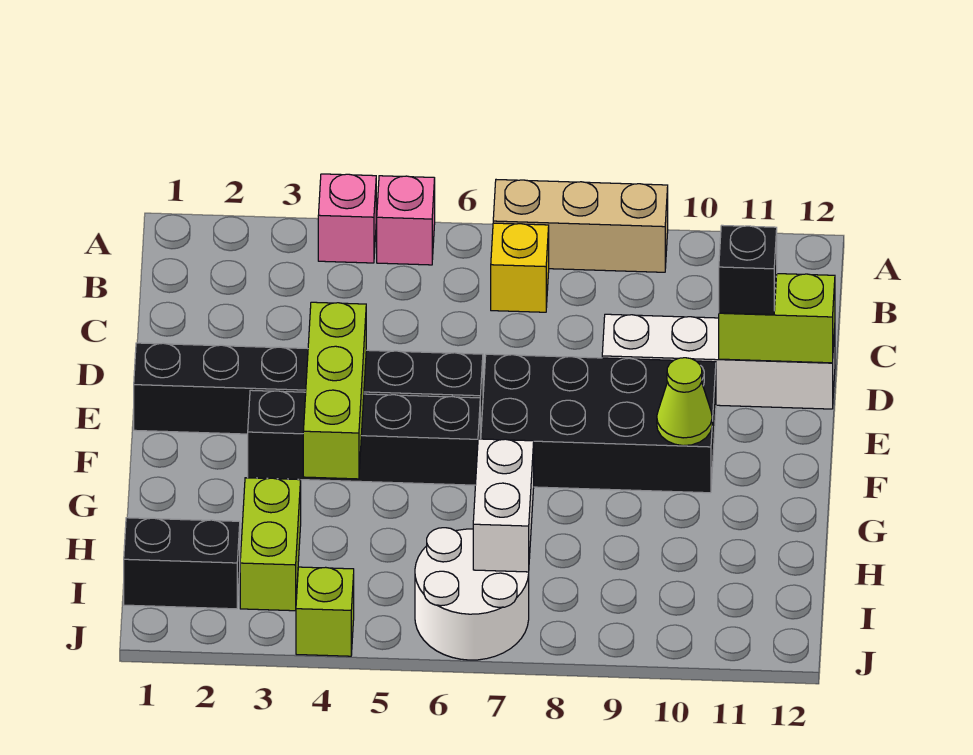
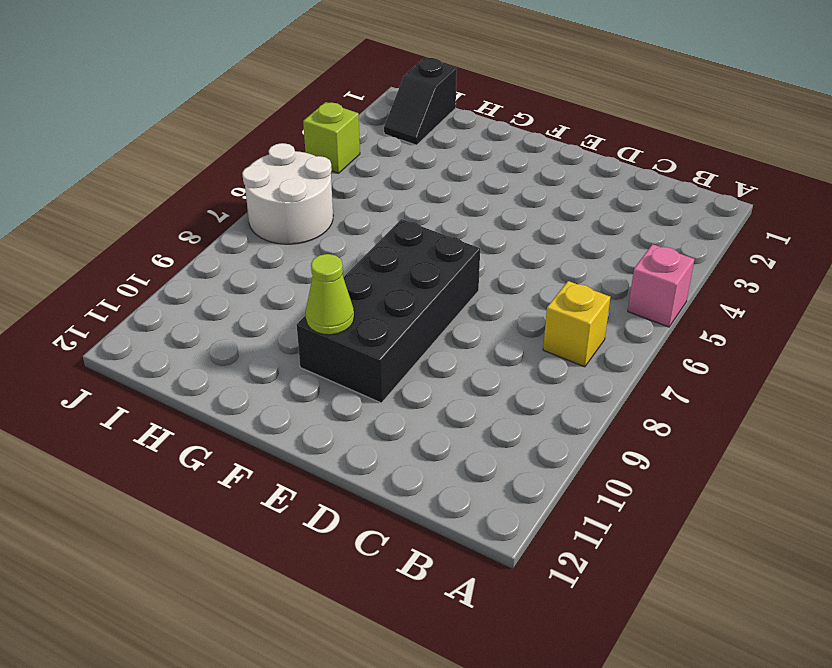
black slope I1:I2 level 1 top 1 -> black brick I1:I2 level 1
none -> pink brick A4 level 1
none -> tan brick A7:A9 level 1
none -> white brick D9:D12 level 1

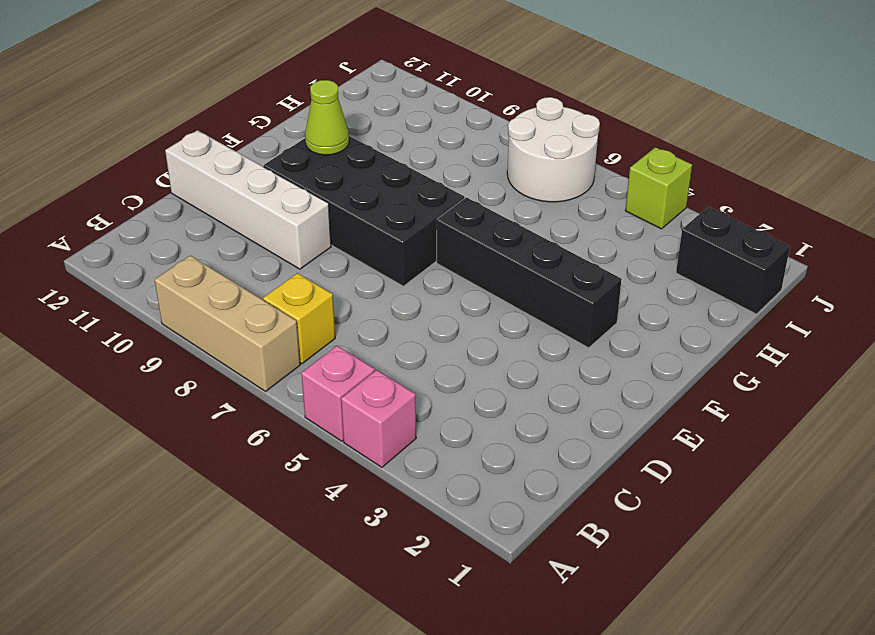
none -> black brick E1:E6 level 1
none -> lime brick H3:I3 level 1
none -> lime brick D11:D12 level 2

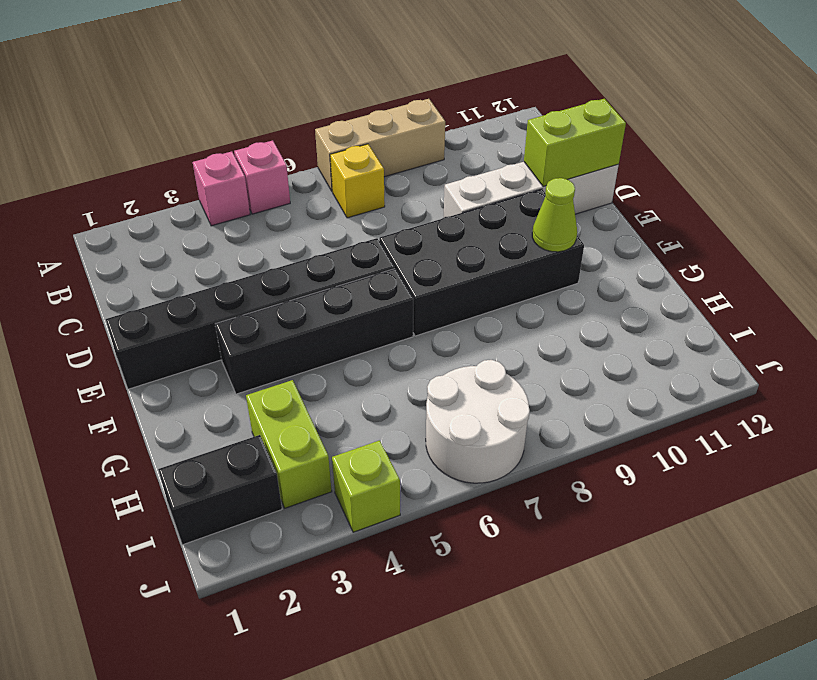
none -> lime brick E4:G4 level 2
none -> white brick H7:I7 level 2
none -> black brick D11 level 3

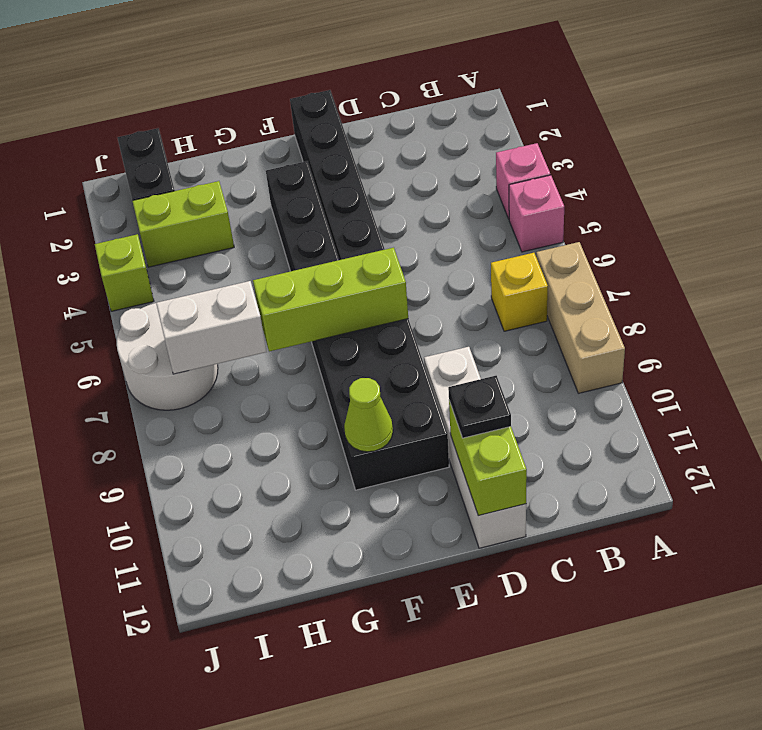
black plate D11 level 3 -> black brick D11 level 3
lime brick E7:G7 level 2 -> lime brick E4:G4 level 2

